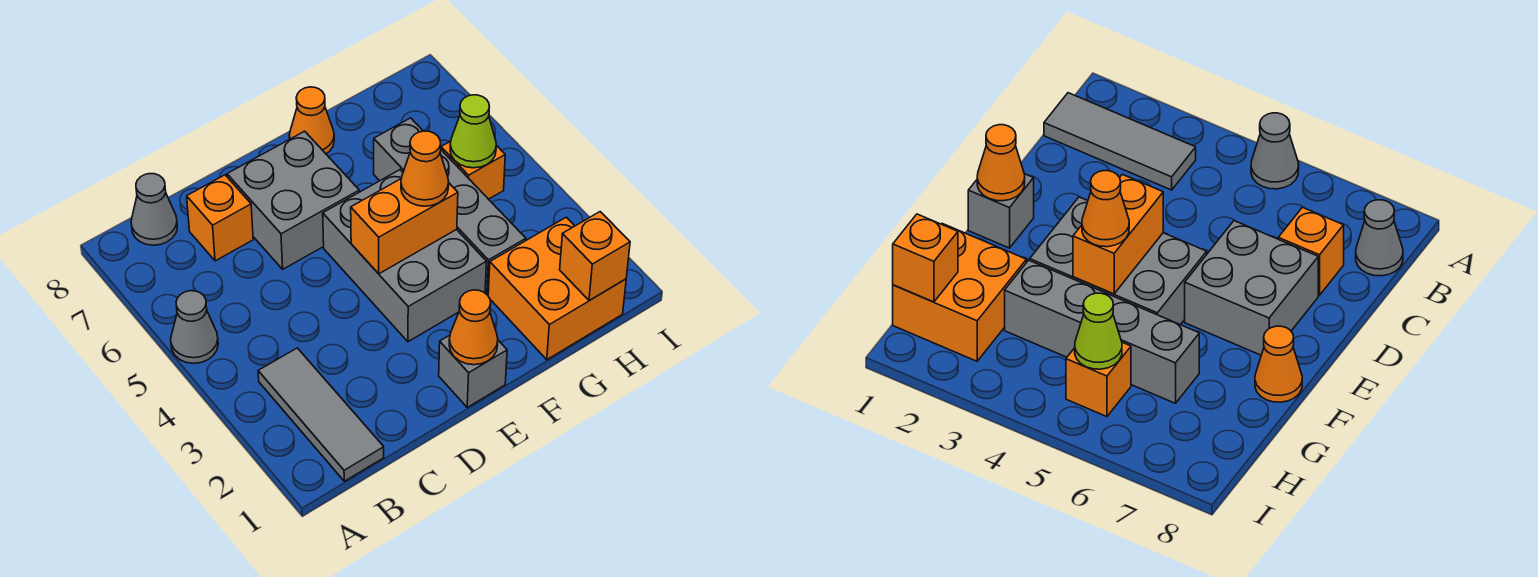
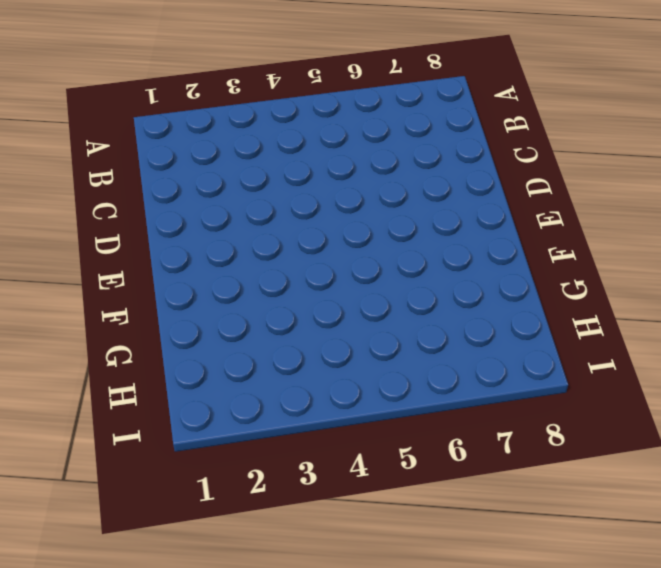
none -> grey cone A5 level 1
none -> grey tile B1:B3 level 1
none -> grey cone B8 level 1

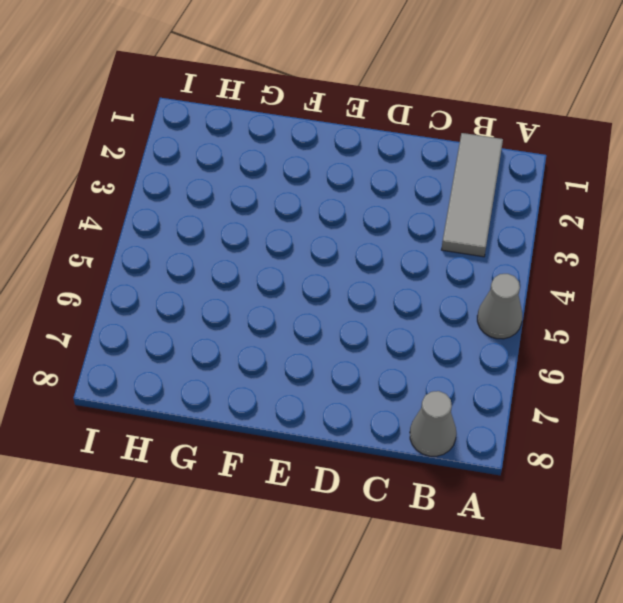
none -> orange brick C7 level 1
none -> grey brick D6:E7 level 1
none -> grey brick E1 level 1

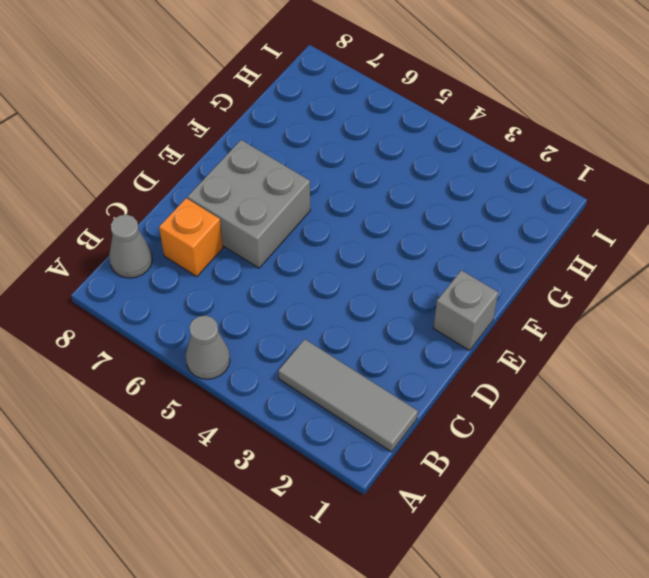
none -> grey brick E3:F5 level 1
none -> orange cone F8 level 1
none -> orange brick G1:H2 level 1

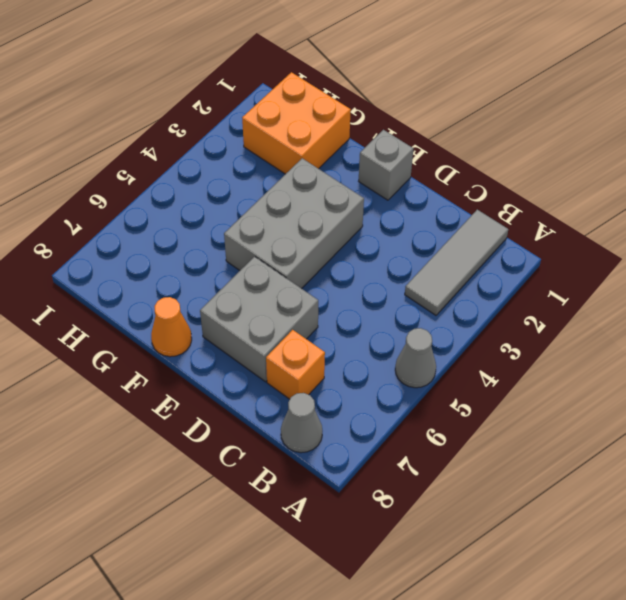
none -> grey brick G3:G6 level 1
none -> orange brick H5 level 1
none -> orange cone E1 level 2

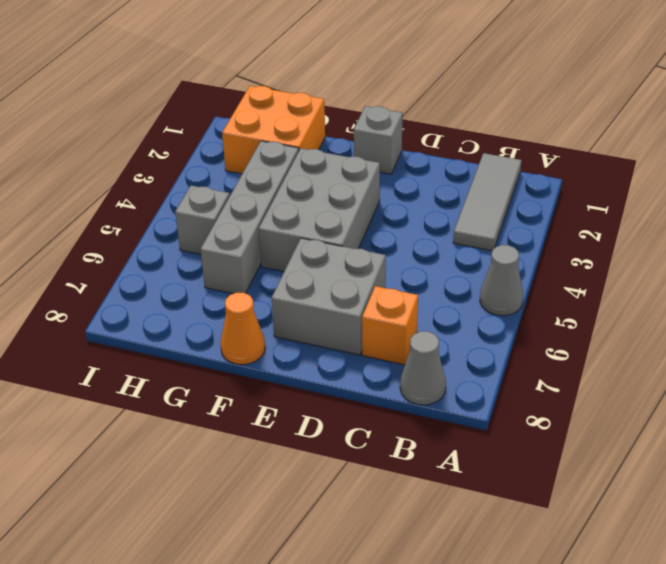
grey brick H5 level 1 -> orange brick H5 level 1
none -> orange cone E1 level 2
none -> orange brick E4:F4 level 2
none -> orange brick H1 level 2

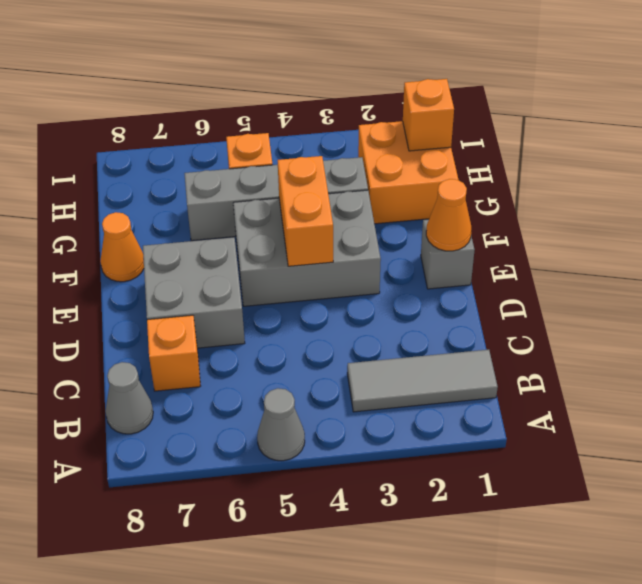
none -> lime cone H5 level 2
none -> orange cone F4 level 3

